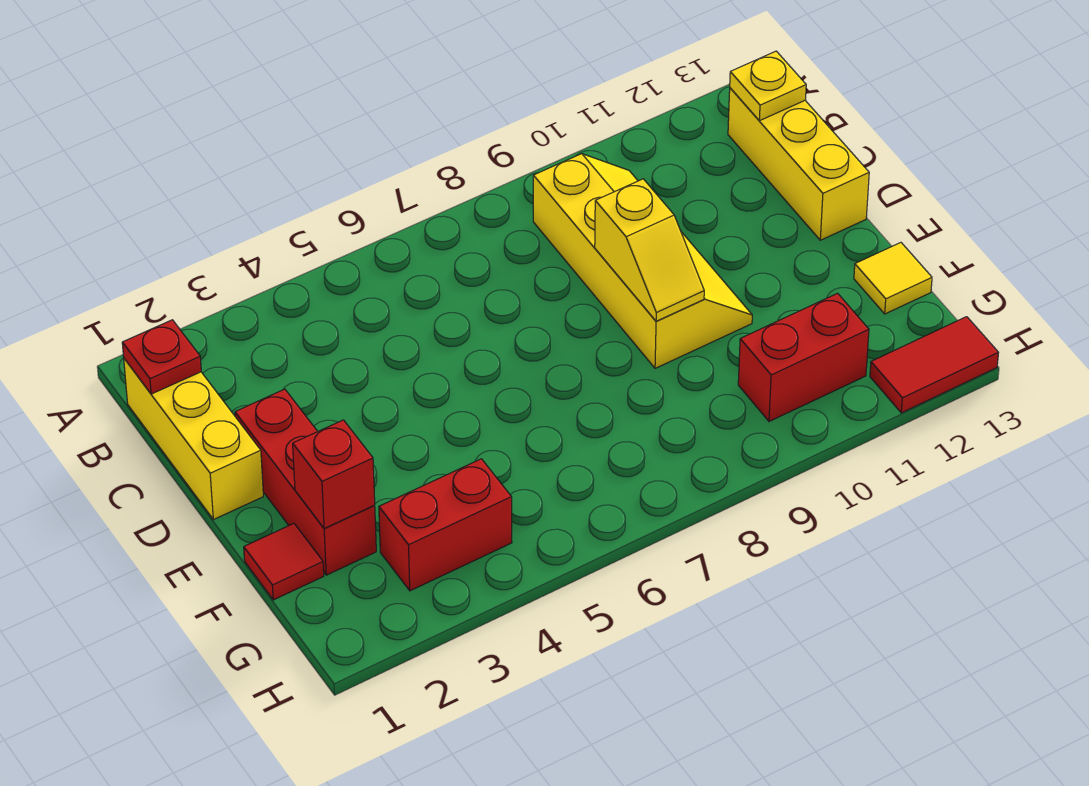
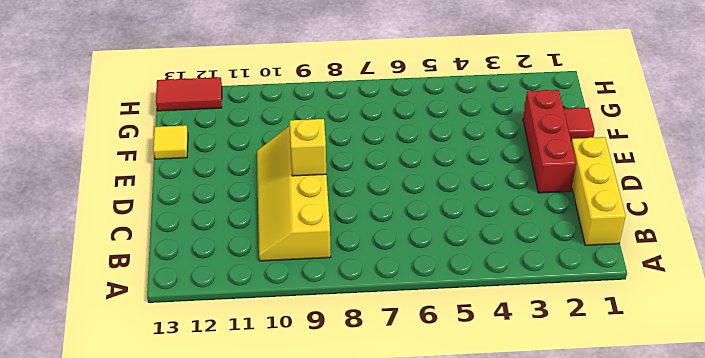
none -> yellow brick B13:D13 level 1
none -> red brick G3:G4 level 1
none -> red brick G10:G11 level 1

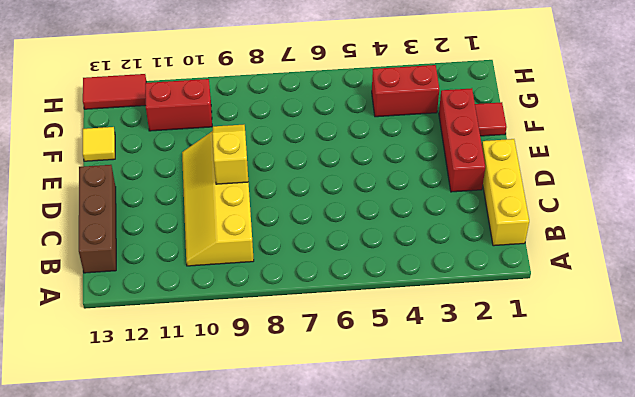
brown brick B13:D13 level 1 -> yellow brick B13:D13 level 1
none -> red plate B1 level 2
none -> yellow plate B13 level 2
none -> red brick F2 level 2

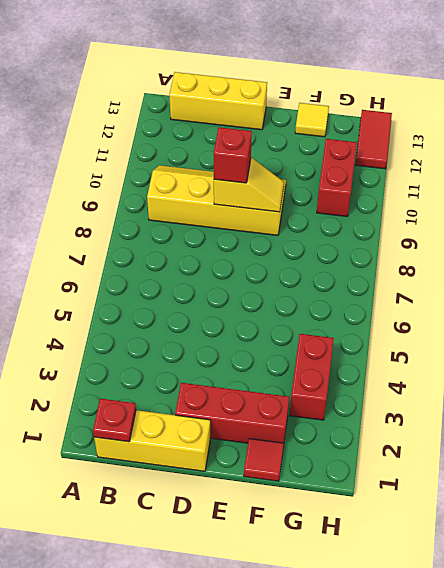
red brick D9 level 3 -> red brick F2 level 2
none -> yellow plate B13 level 2

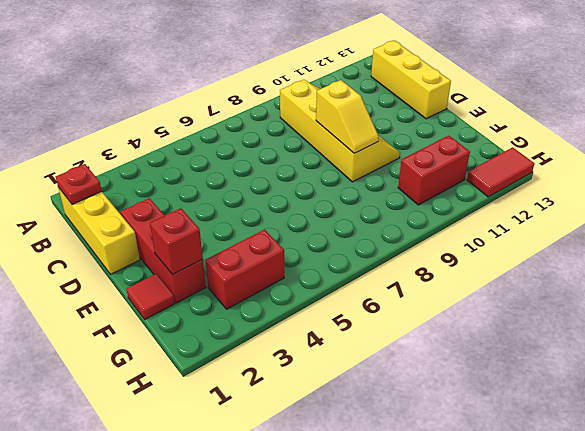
none -> yellow tile F13 level 1
none -> yellow plate B13 level 2

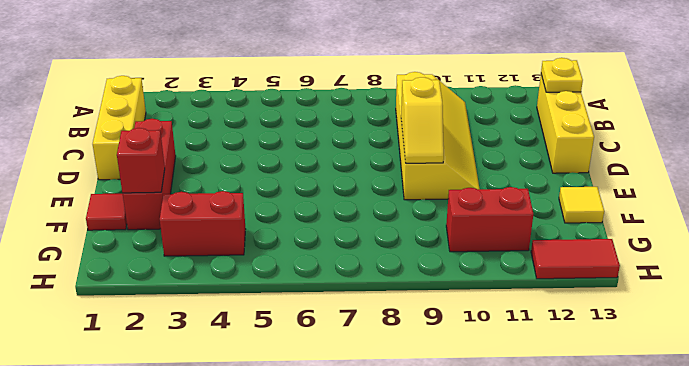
none -> red plate B1 level 2

